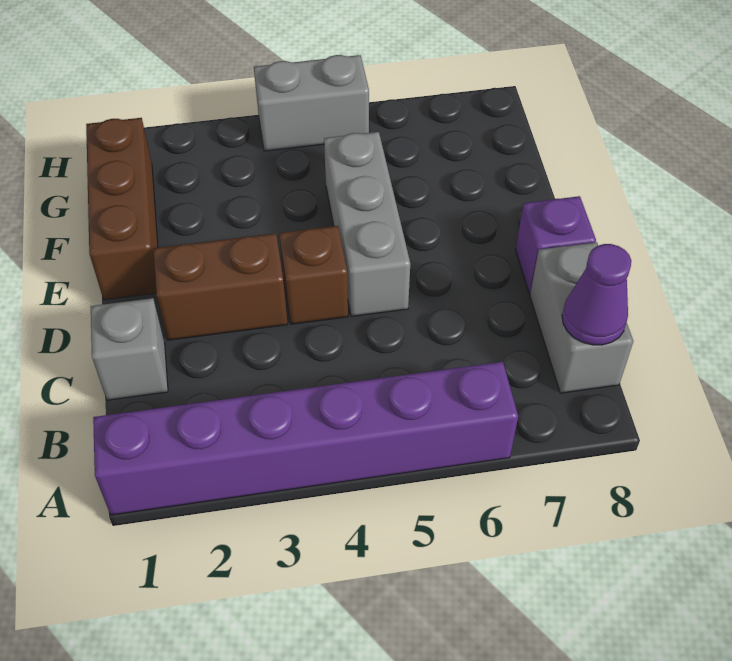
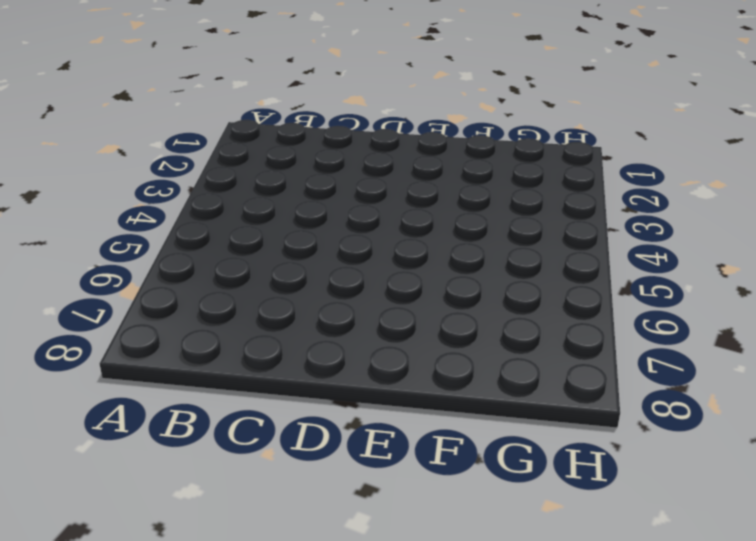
none -> purple brick A1:A6 level 1
none -> grey brick B8:C8 level 1

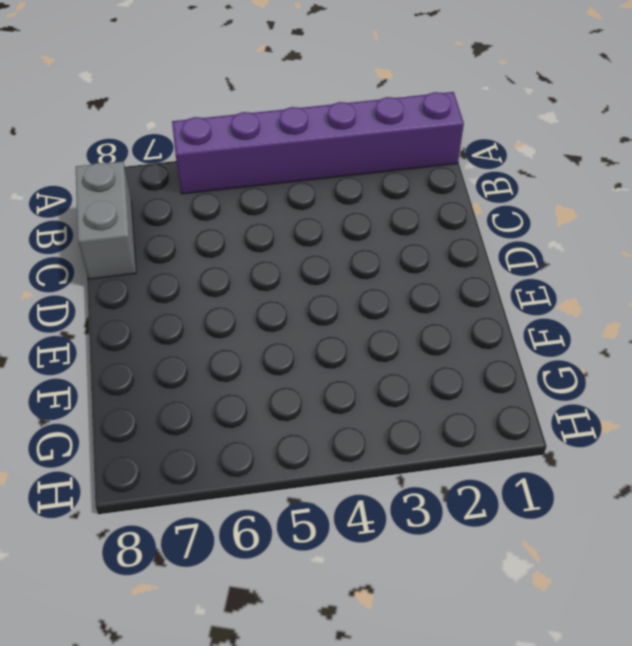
none -> grey brick C1 level 1
none -> brown brick D2:D3 level 1

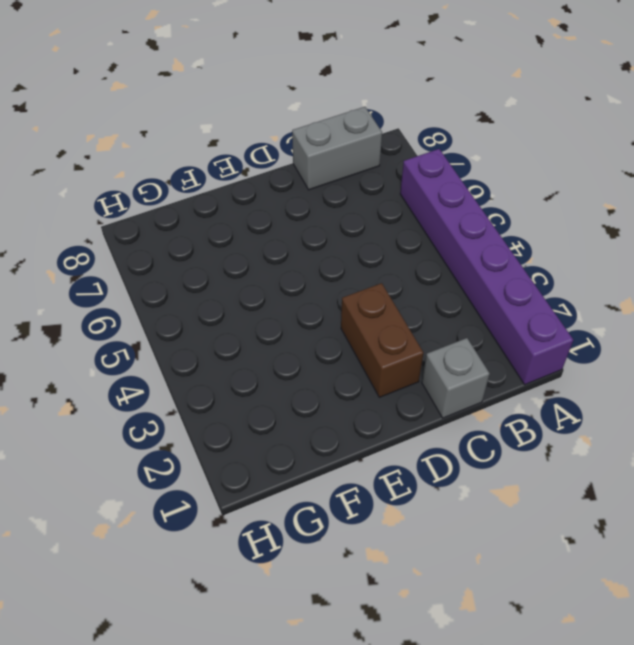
none -> brown brick D4 level 1
none -> grey brick D5:F5 level 1

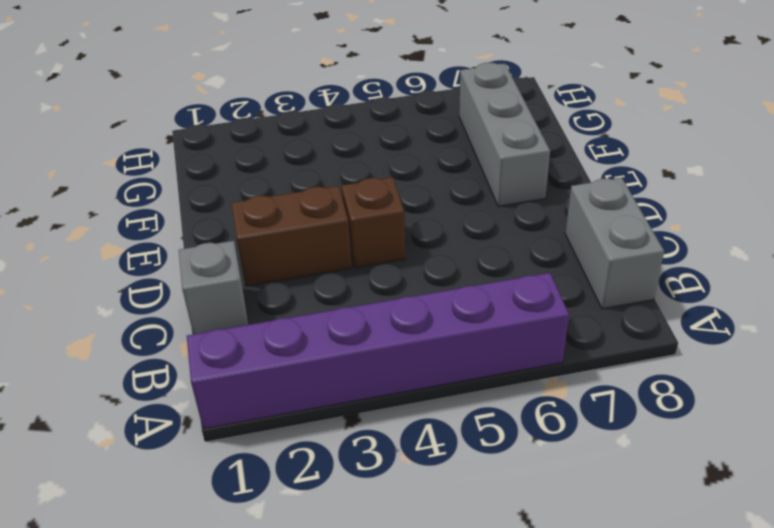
grey brick E7:G7 level 1 -> grey brick D5:F5 level 1
none -> purple brick D8 level 1
none -> brown brick E1:G1 level 1

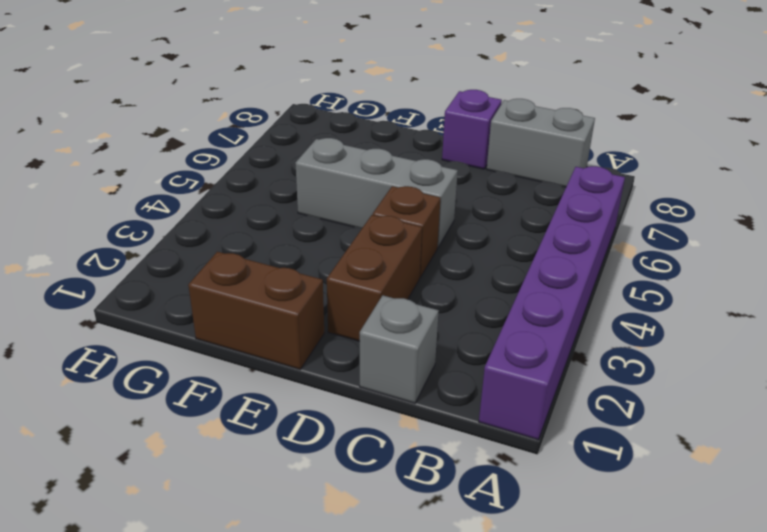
brown brick E1:F1 level 1 -> brown brick E1:G1 level 1
none -> grey brick H4:H5 level 1
none -> purple cone B8 level 2

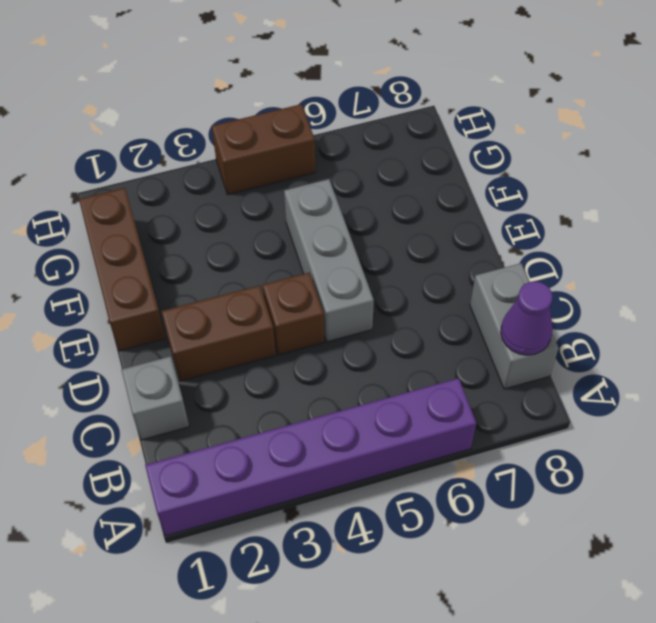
brown brick H4:H5 level 1 -> grey brick H4:H5 level 1
none -> purple brick D8 level 1

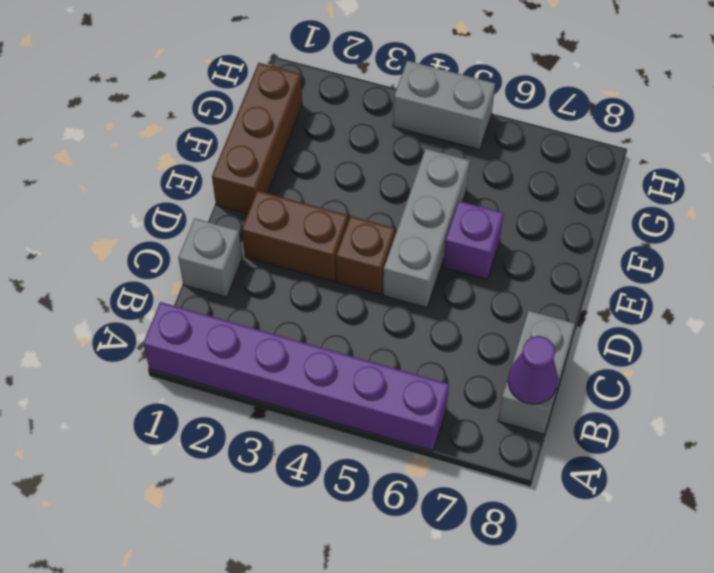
purple brick E6 level 1 -> purple brick D8 level 1

